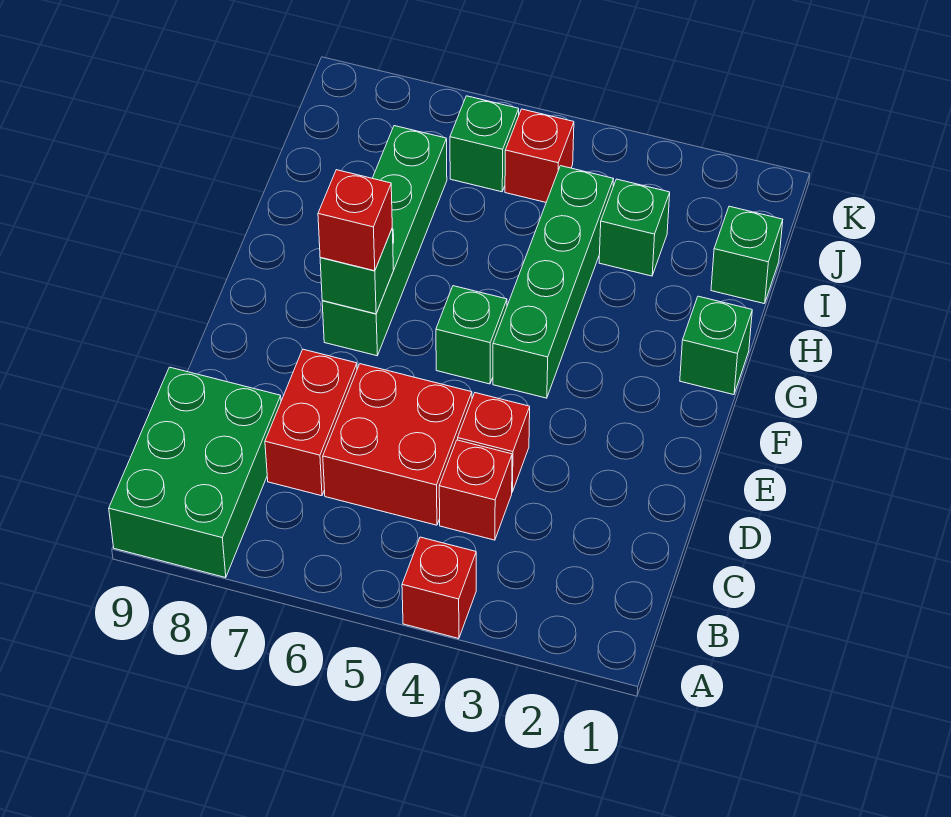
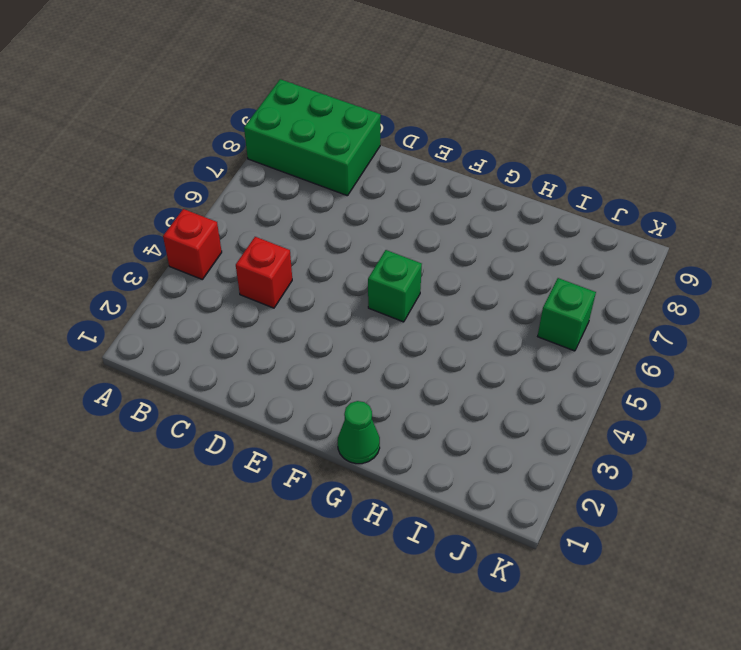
green cone G1 level 1 -> green brick G1 level 1
none -> red brick C5:D6 level 1
none -> red brick C7:D7 level 1
none -> red brick D4 level 1

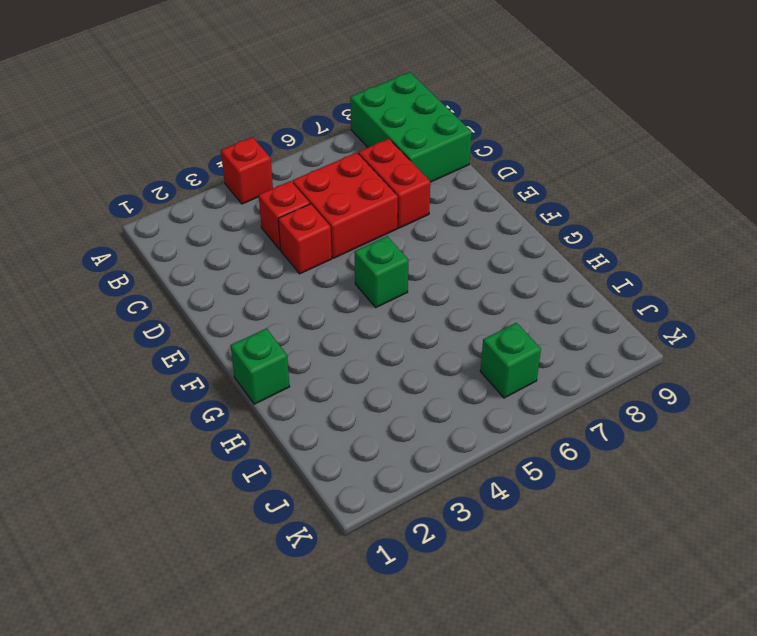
none -> green brick F4:I4 level 1
none -> green brick F7:I7 level 1
none -> green brick I1 level 1

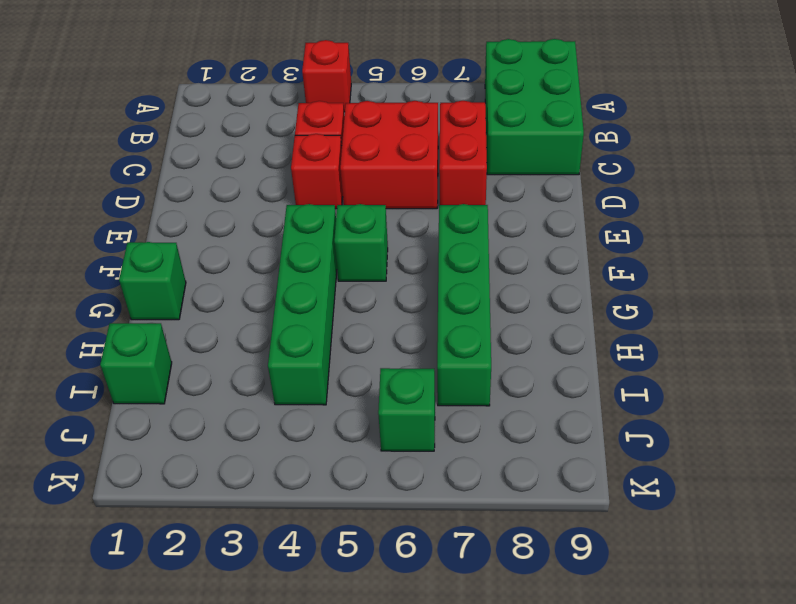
none -> green brick I3 level 1
none -> red brick J5 level 1
none -> green brick F7 level 2

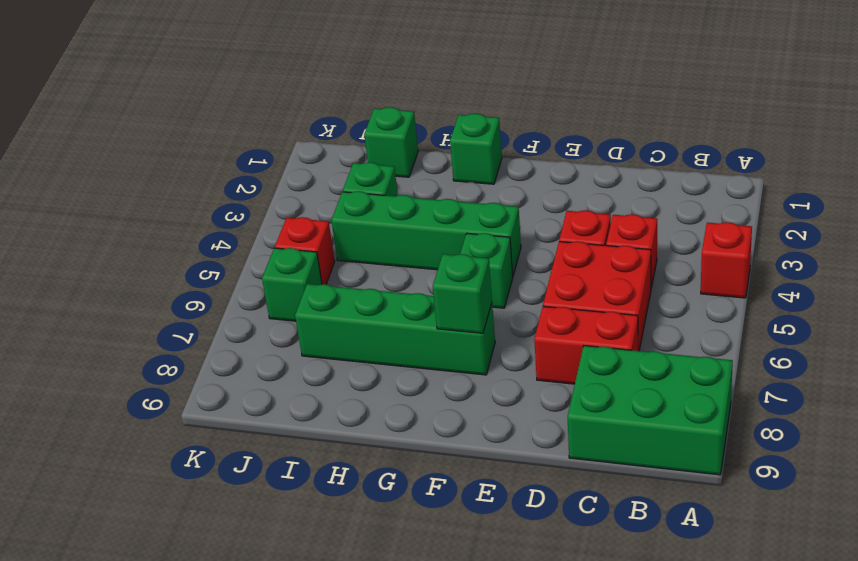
none -> red brick F7 level 3

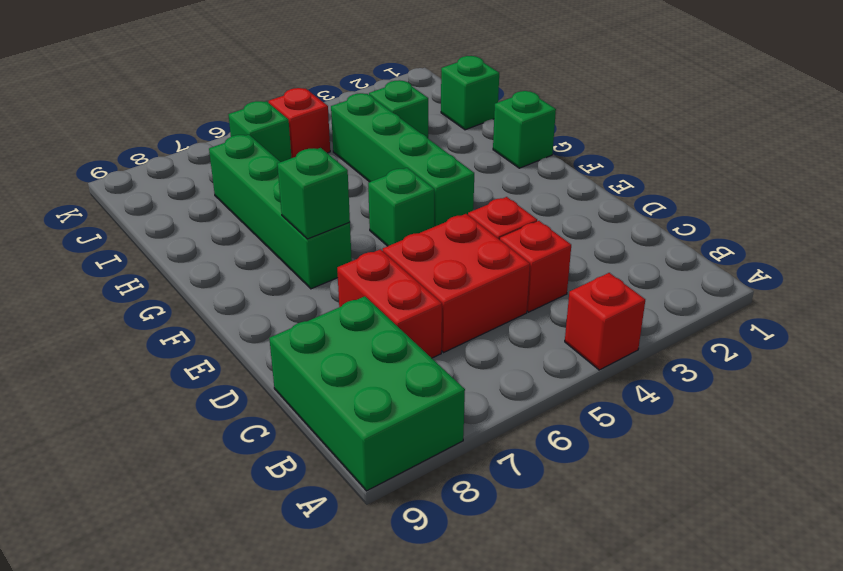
none -> red brick F7 level 3

